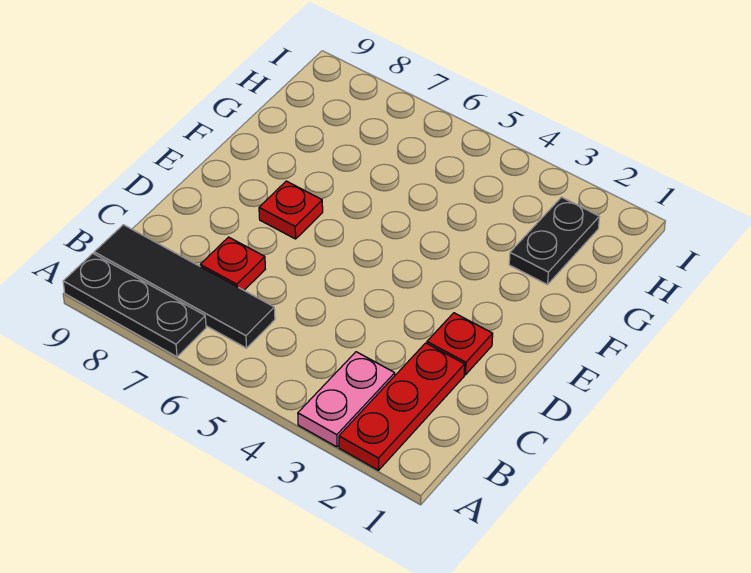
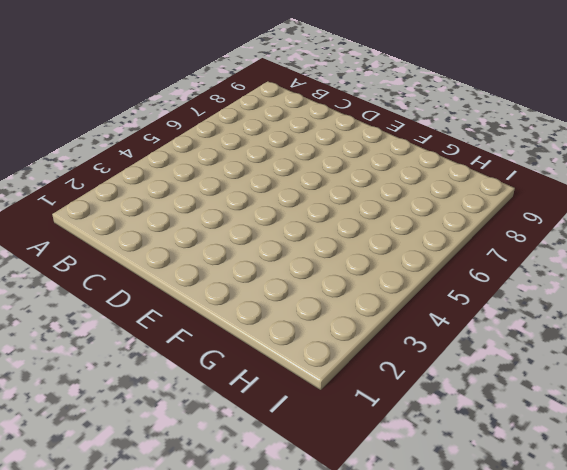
none -> red plate A2:C2 level 1
none -> pink plate A3:B3 level 1

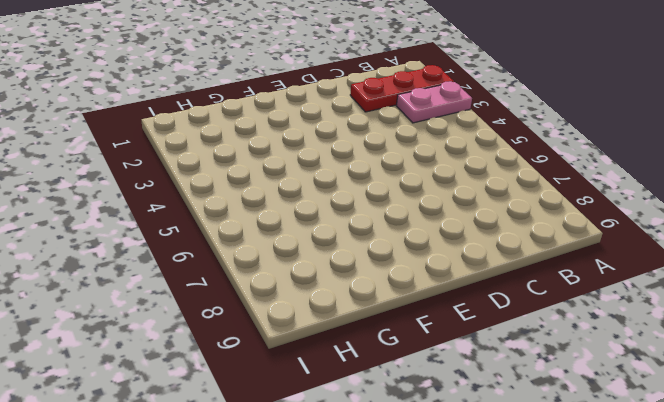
none -> black plate A7:A9 level 1
none -> black tile B6:B9 level 1

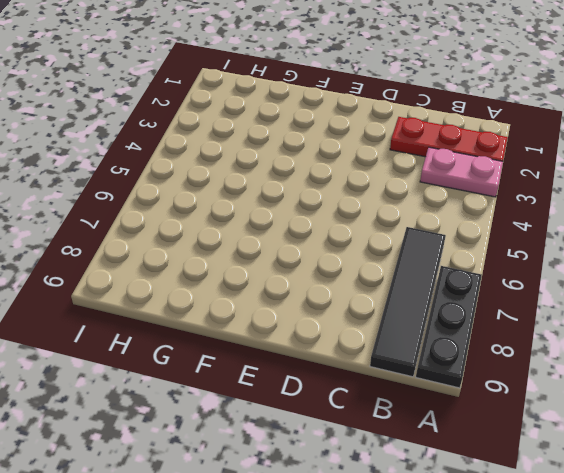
none -> red plate C7 level 1
none -> red plate D2 level 1

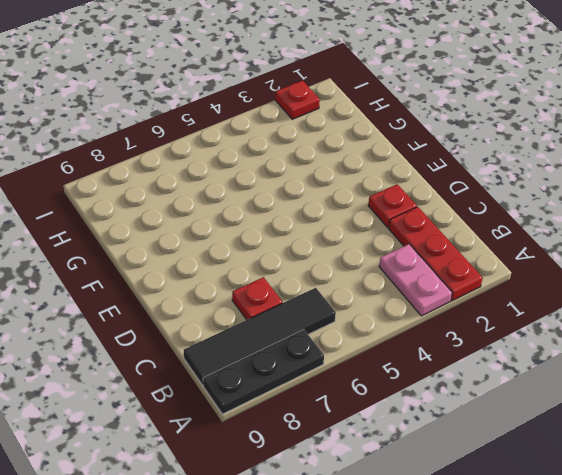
red plate I2 level 1 -> red plate E7 level 1
none -> black plate G2:H2 level 1

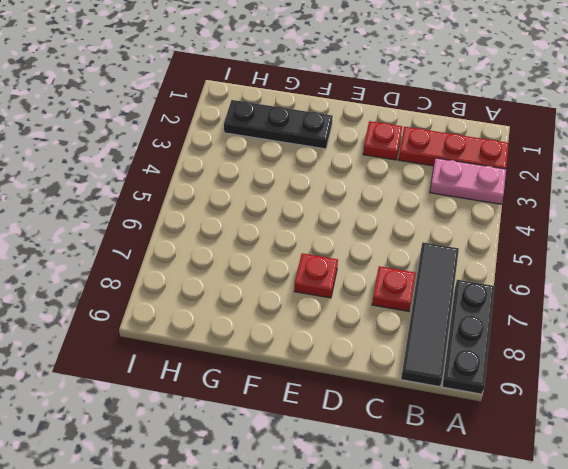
black plate F2:H2 level 1 -> black plate G2:H2 level 1

